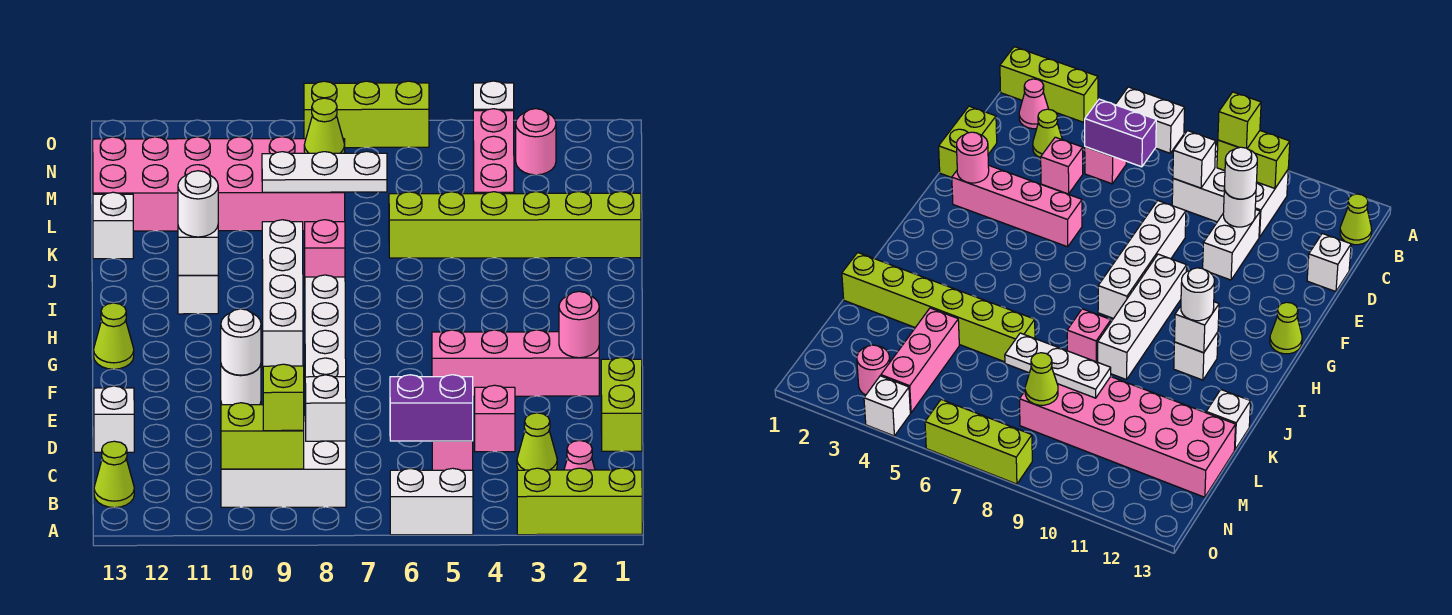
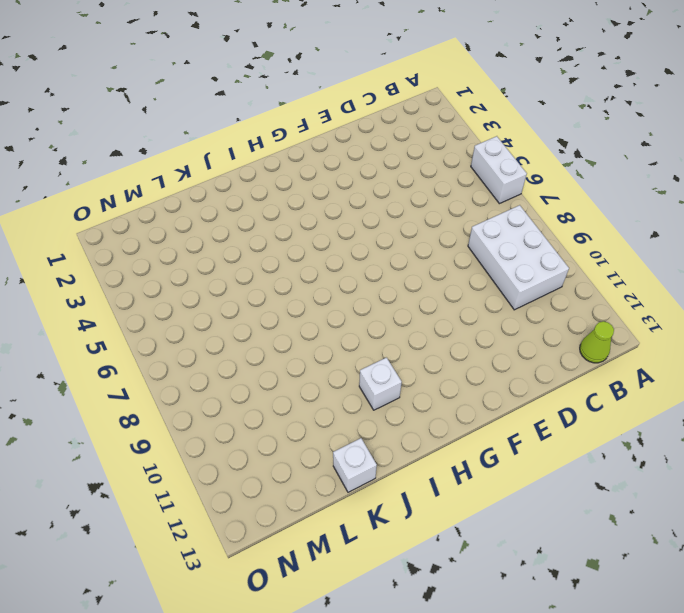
none -> lime brick A1:A3 level 1
none -> pink cone B2 level 1
none -> lime cone C3 level 1
none -> pink brick C5 level 1

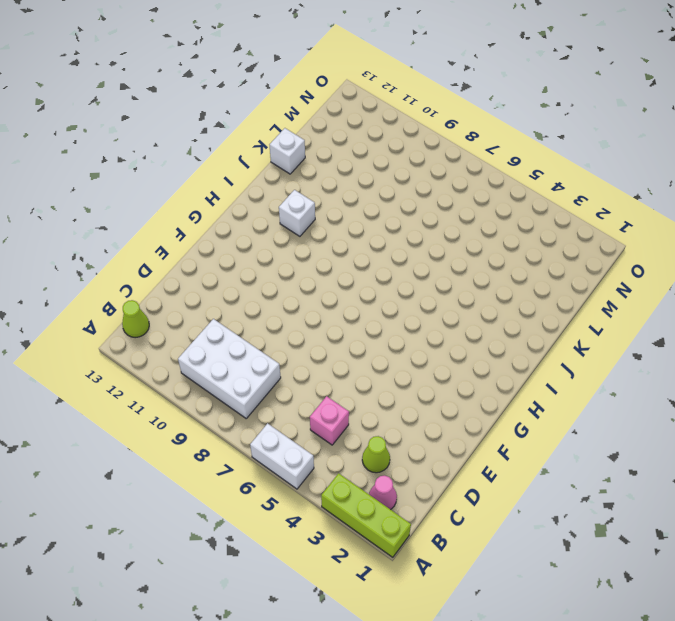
none -> lime brick D1:E1 level 1
none -> pink brick D4 level 1
none -> white brick D10:E10 level 1
none -> white brick D13 level 1

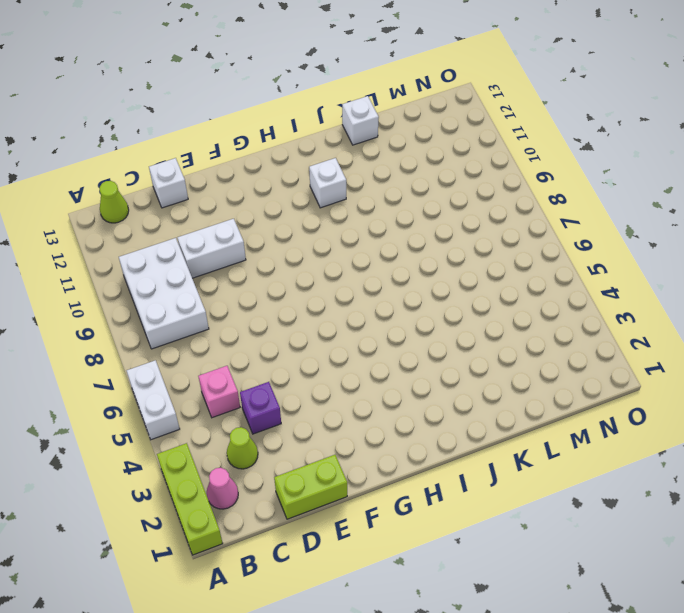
purple brick D4 level 1 -> pink brick D4 level 1
none -> white brick E8:H8 level 1
none -> pink brick F2:F5 level 1
none -> white brick G9:J9 level 1
none -> lime cone G13 level 1

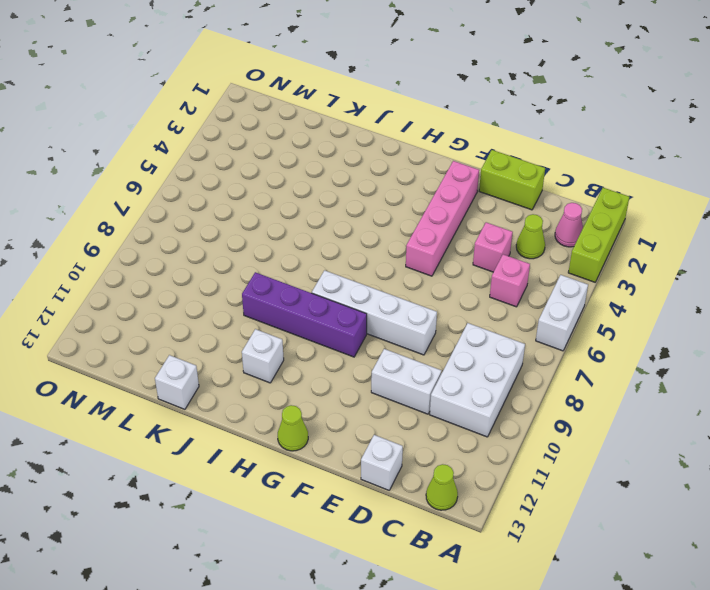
purple brick G9:J9 level 1 -> white brick G9:J9 level 1
none -> pink brick J8 level 1
none -> lime brick K1:K6 level 1
none -> pink brick L4:N4 level 1
none -> pink brick L8:M13 level 1

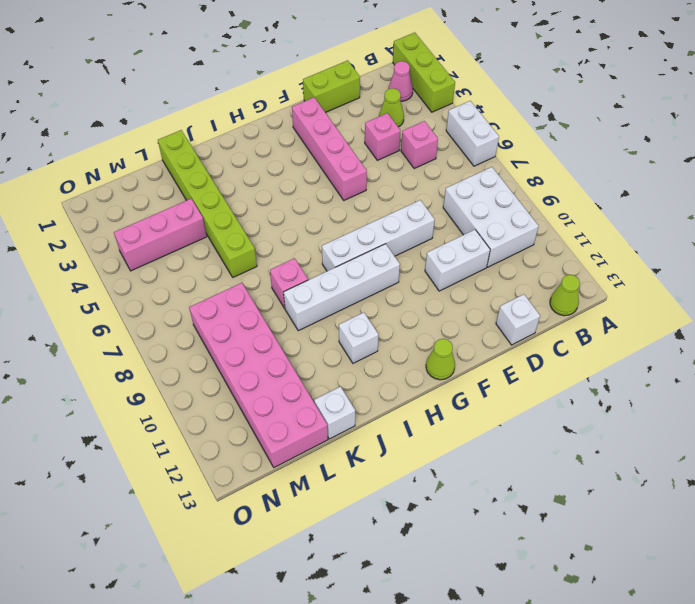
none -> pink round brick N3 level 1
none -> white brick O4 level 1
none -> lime brick O6:O8 level 1
none -> lime brick B9:B10 level 2

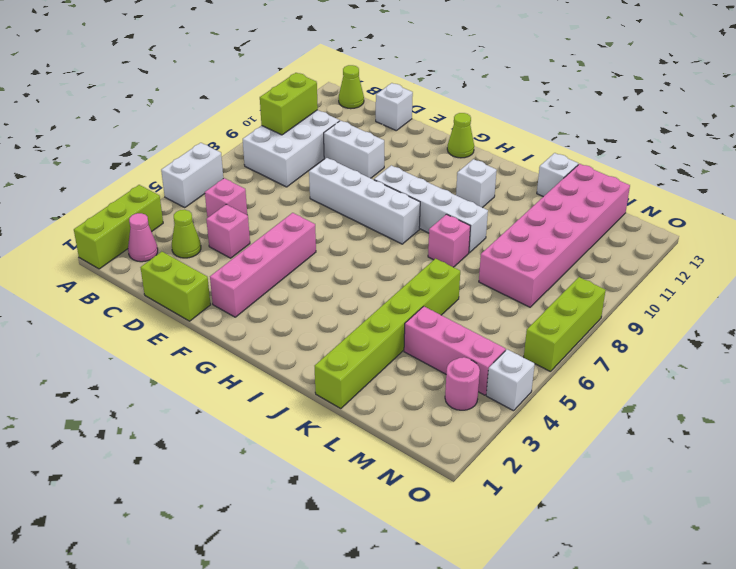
none -> purple brick C5:C6 level 2
none -> white brick C8 level 2
none -> white round brick D10 level 2
none -> pink round brick F2 level 2

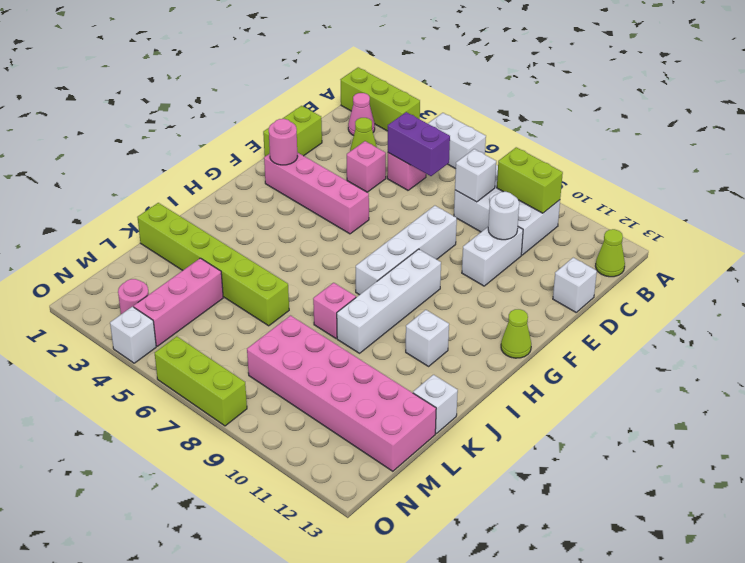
none -> white brick I11 level 2
none -> white plate L7:L9 level 2
none -> lime cone M8 level 2
none -> lime brick B9 level 3

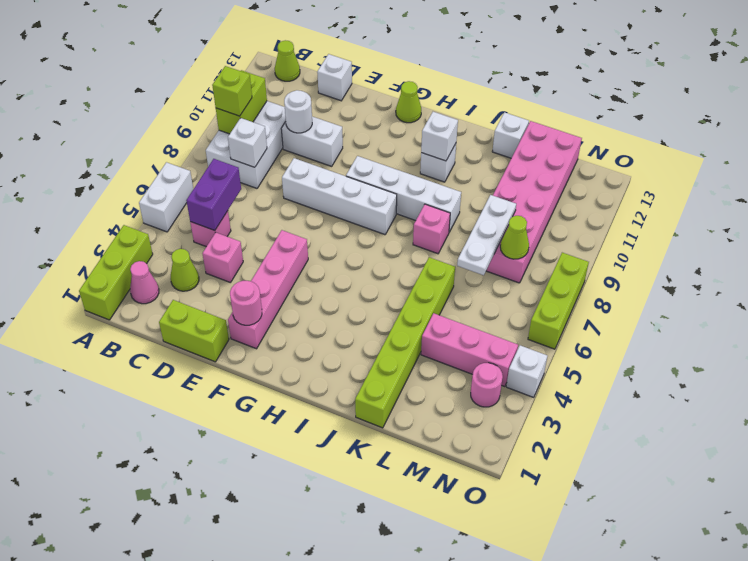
none -> white round brick D10 level 3
none -> white round brick I11 level 3

